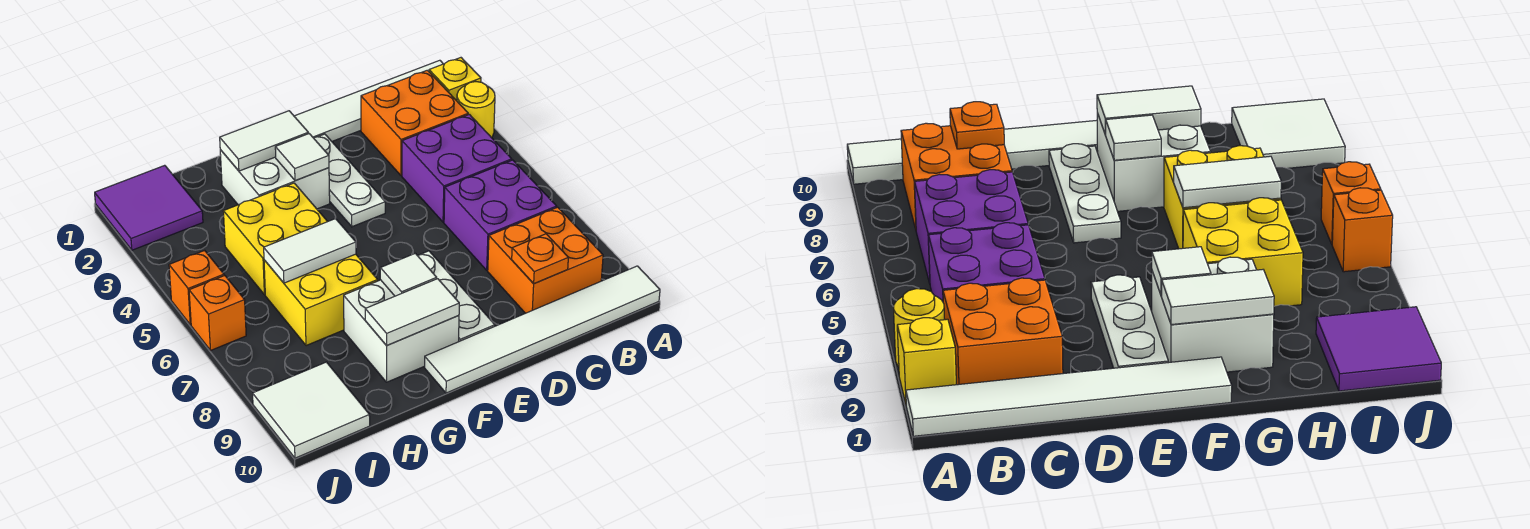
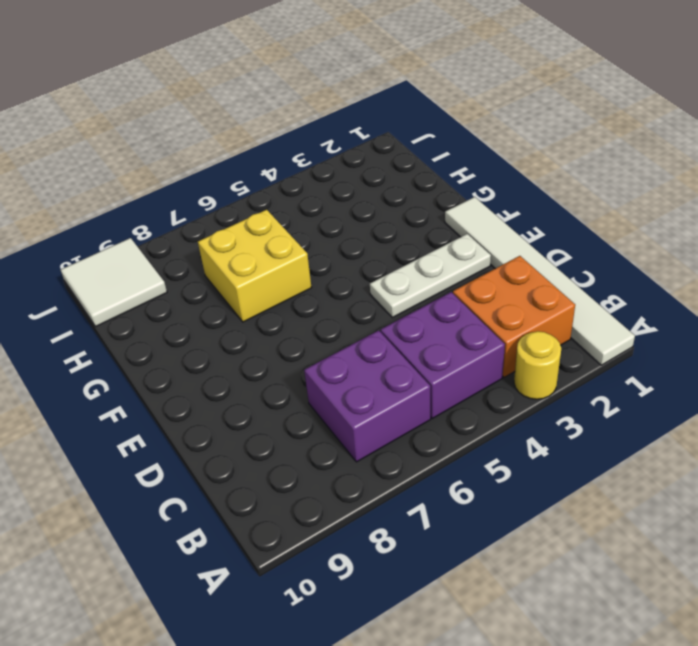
none -> yellow brick A2 level 1
none -> white tile A10:F10 level 1
none -> orange brick B8:C9 level 1

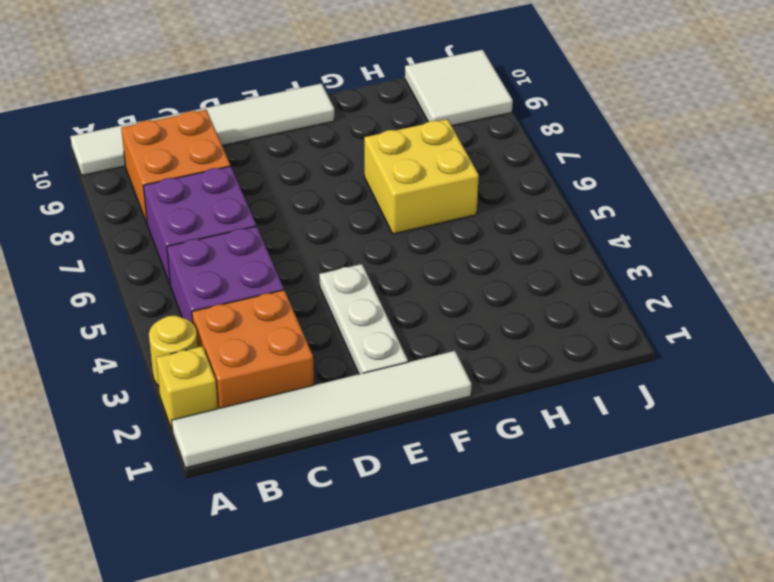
none -> white plate E7:E9 level 1
none -> white brick F2:G3 level 1
none -> white brick F8:G9 level 1

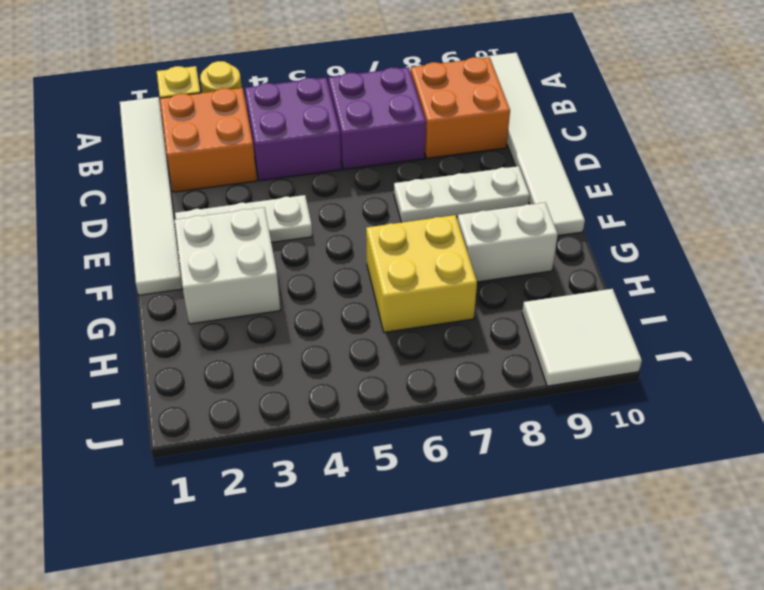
white brick G8:G9 level 1 -> white brick F8:G9 level 1
none -> yellow brick G4:H5 level 1
none -> purple tile I1:J2 level 1
none -> orange brick J5 level 1

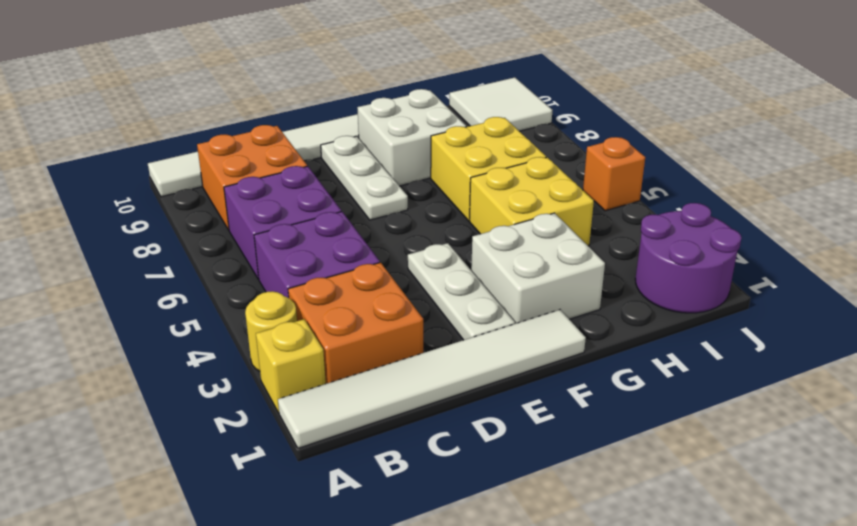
purple round brick I1:J2 level 1 -> purple tile I1:J2 level 1
none -> orange brick J6 level 1
none -> orange plate C9 level 2
none -> white tile F2:G2 level 2

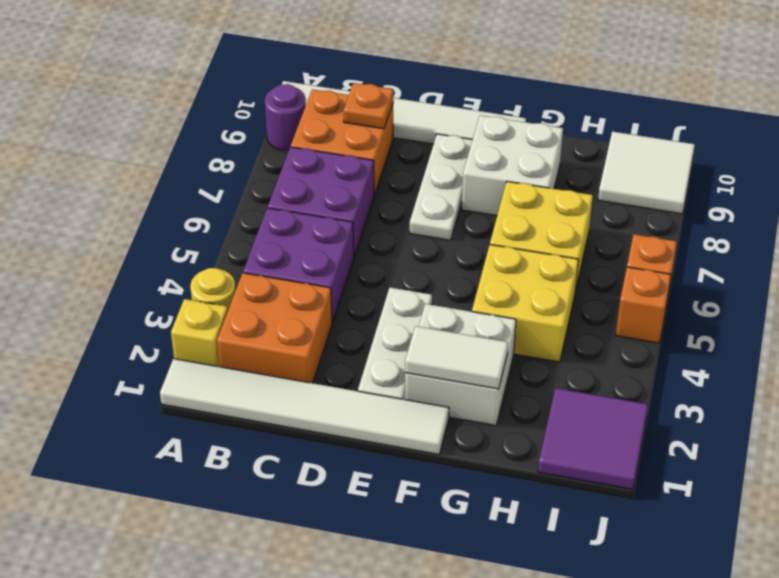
purple round brick A9 level 1 -> none
none -> white tile F3 level 2
none -> white tile F8 level 2
none -> white tile F9:G9 level 2

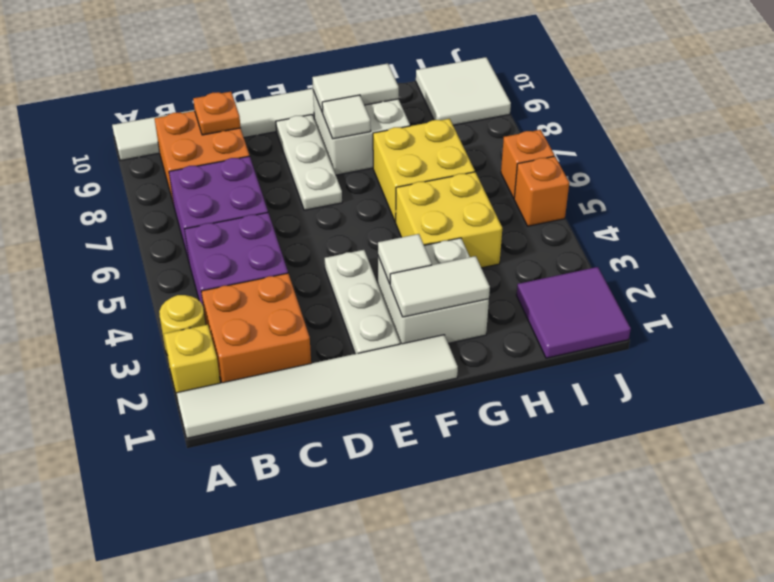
none -> white tile G6:H6 level 2

